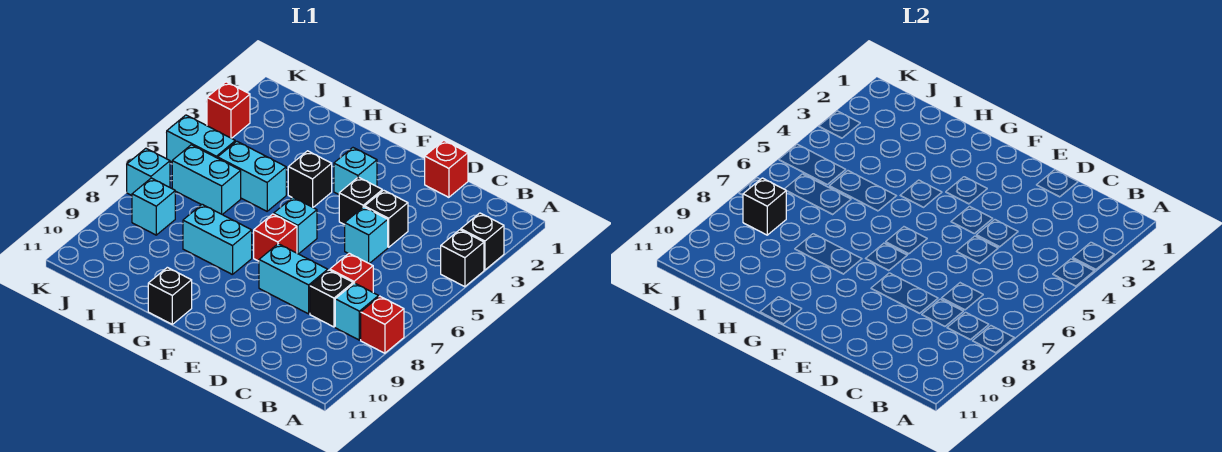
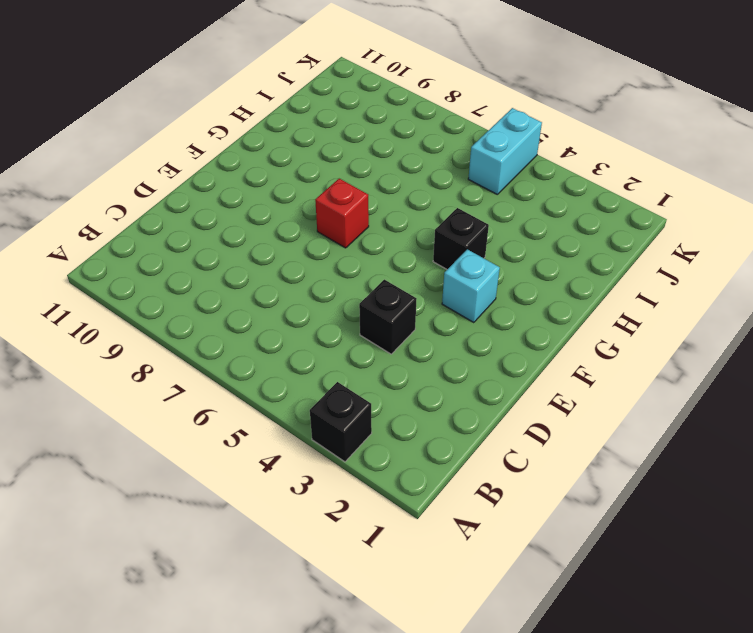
none -> black brick A4 level 1
none -> red brick A8 level 1
none -> cyan brick B8 level 1

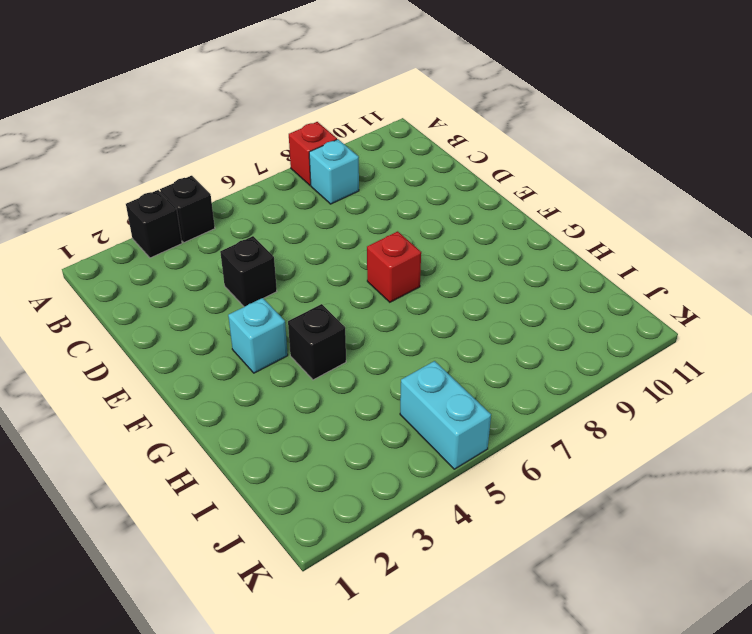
none -> red brick C7 level 1
none -> black brick C8 level 1
none -> red brick D1 level 1

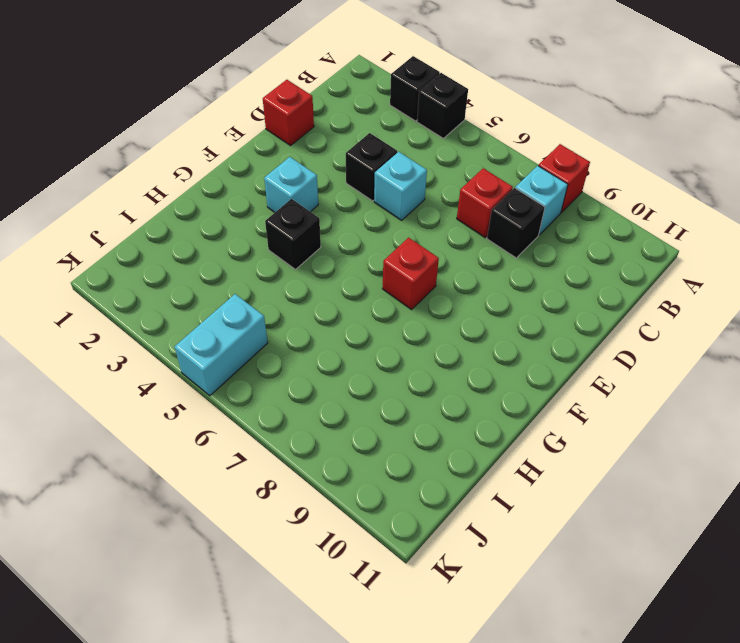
none -> cyan brick D8:E8 level 1
none -> black brick E4 level 1
none -> cyan brick F6 level 1

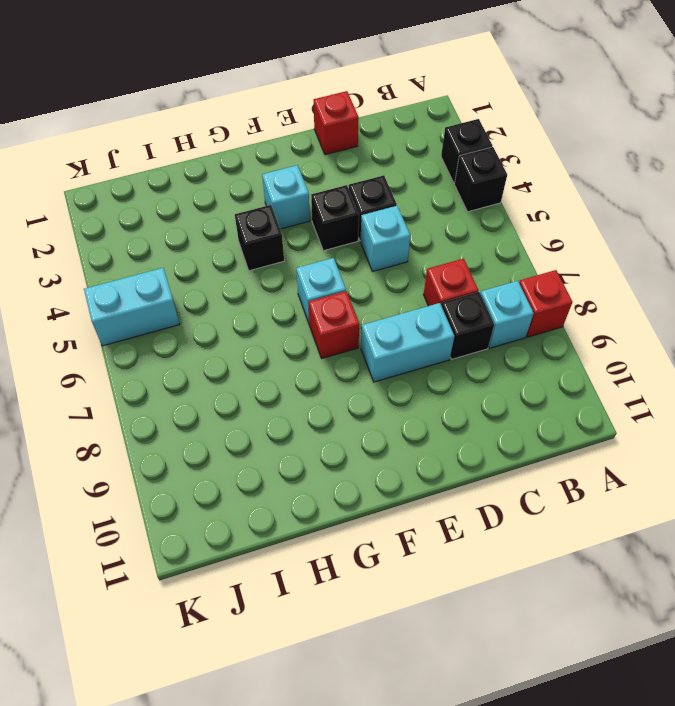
none -> cyan brick G8:H8 level 1
none -> black brick G11 level 1
none -> cyan brick H5:I5 level 1

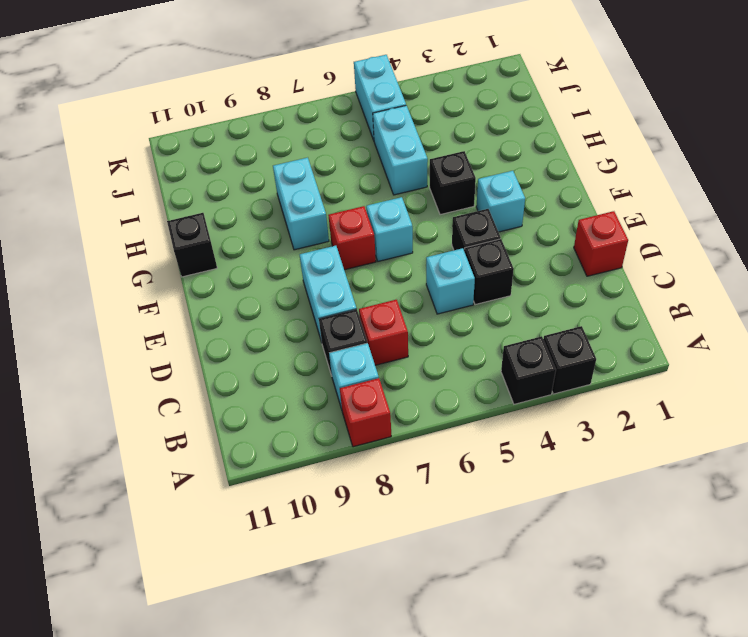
none -> cyan brick I6:J6 level 1
none -> cyan brick J8 level 1
none -> red brick K3 level 1

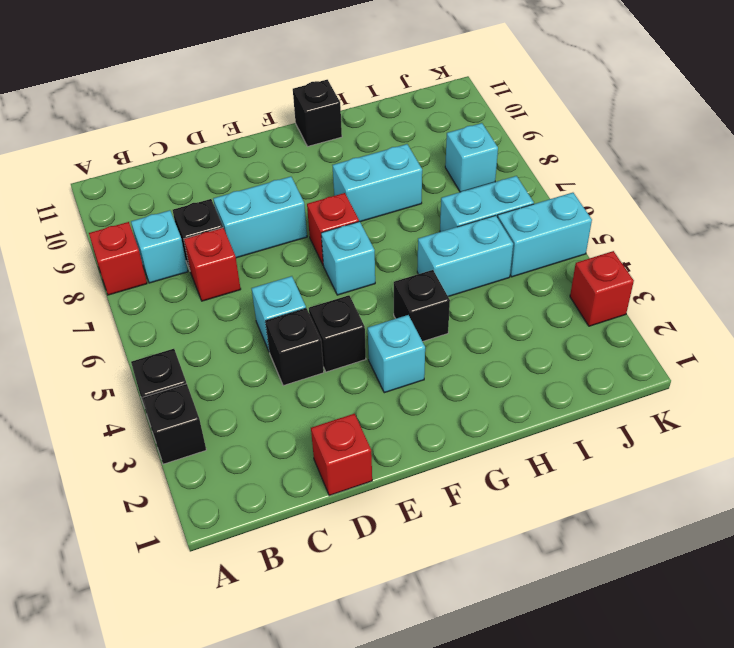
none -> cyan brick K7 level 1
none -> black brick J8 level 2

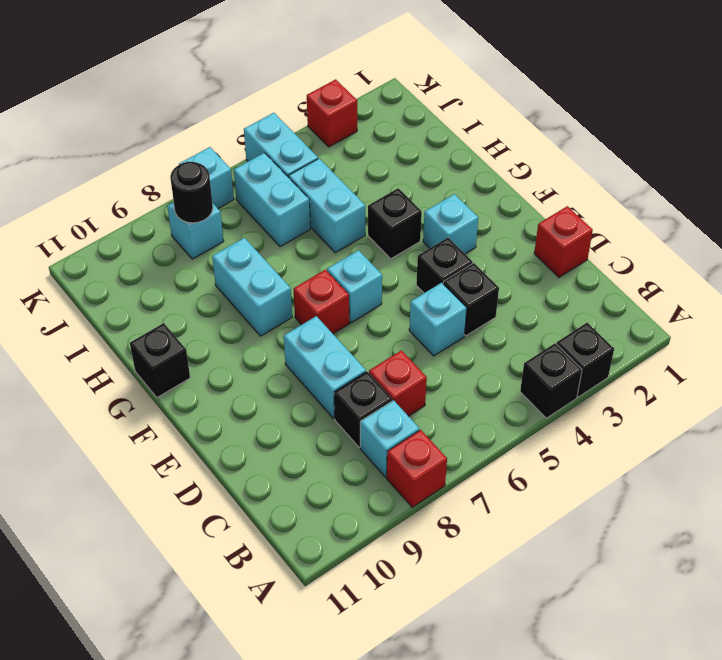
black round brick J8 level 2 -> black brick J8 level 2

